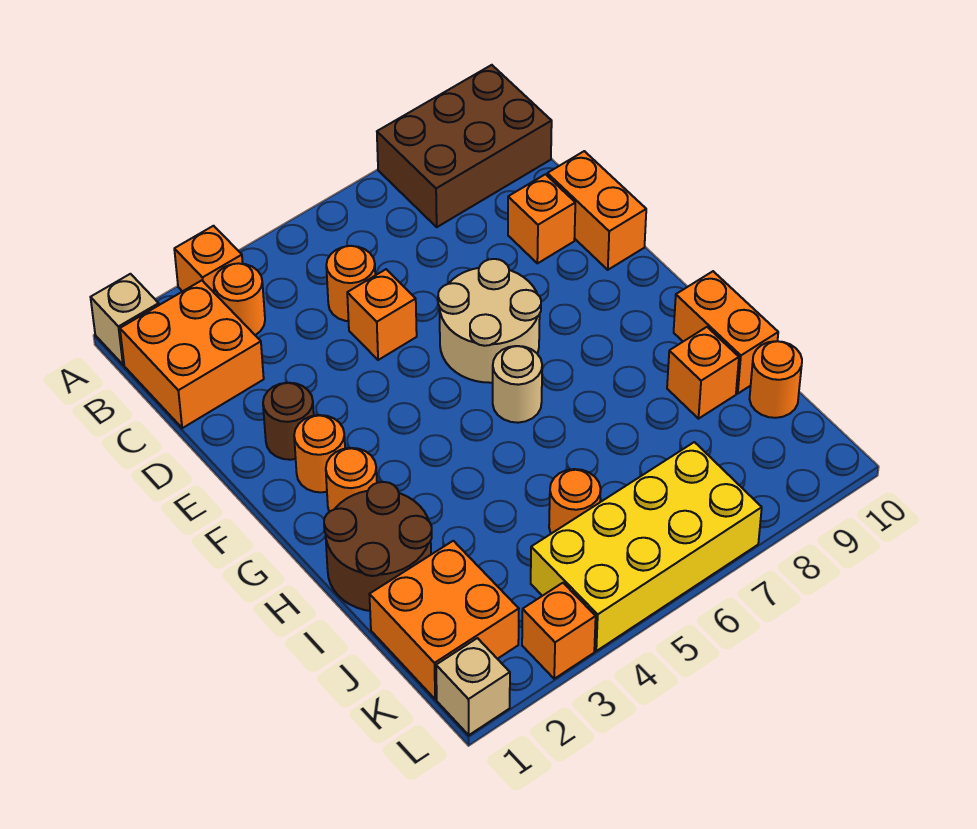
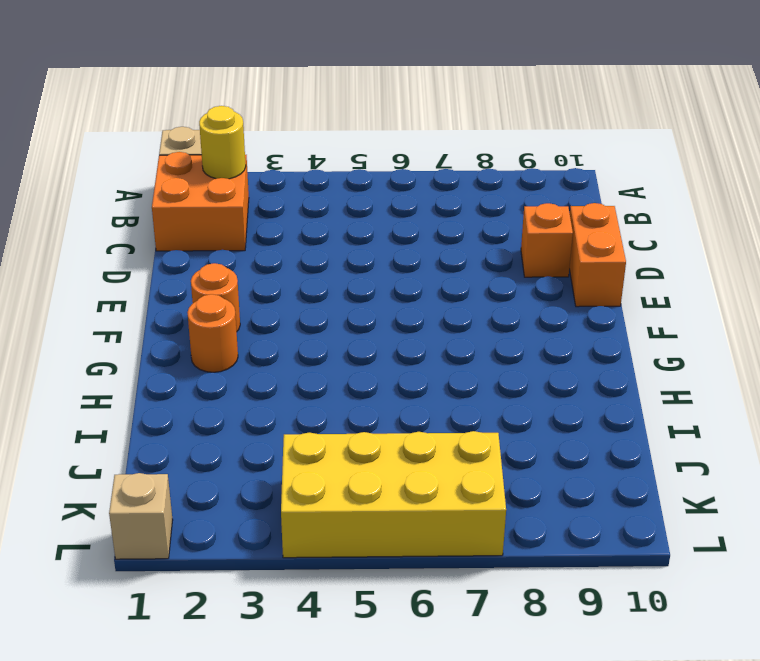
yellow round brick B2 level 2 -> none
none -> orange brick A3 level 1
none -> brown brick A8:B10 level 1
none -> orange round brick B3 level 1

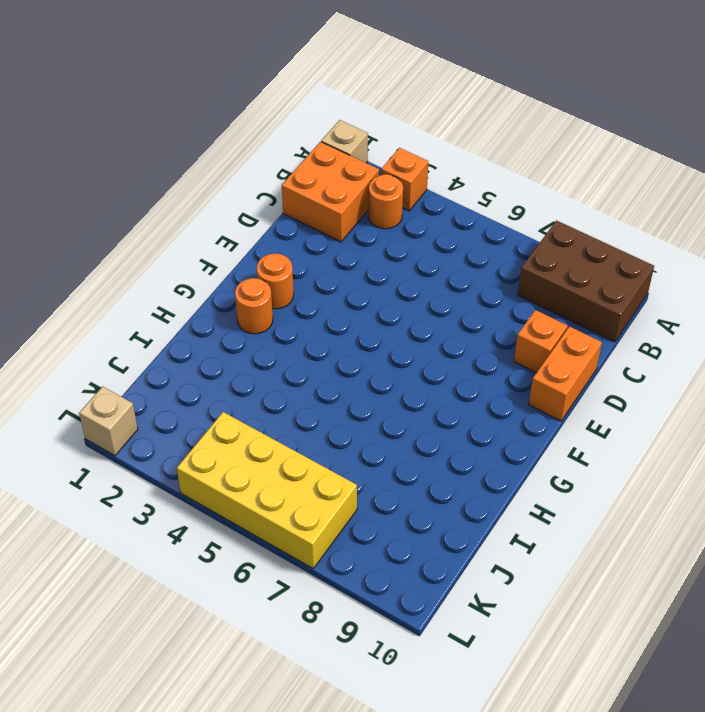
none -> orange round brick C5 level 1
none -> orange brick D5 level 1
none -> brown round brick E2 level 1

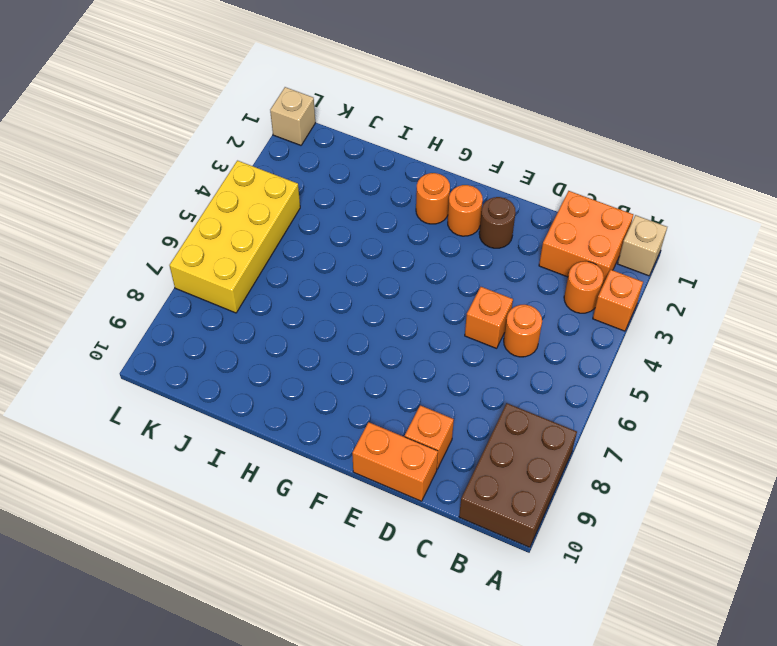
none -> tan round brick E6:F7 level 1
none -> tan round brick G6 level 1
none -> brown round brick H1:I2 level 1

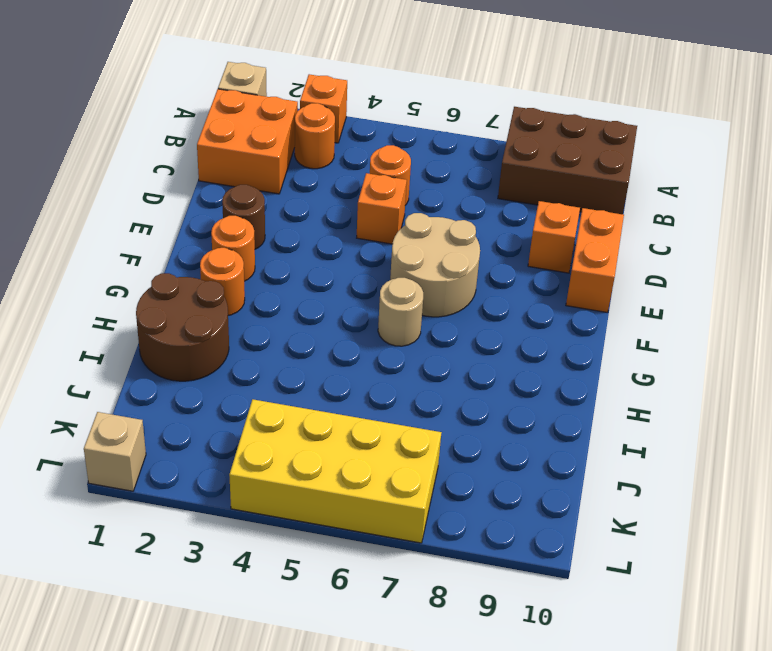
none -> orange brick H10:I10 level 1
none -> orange brick I9 level 1
none -> orange brick J1:K2 level 1

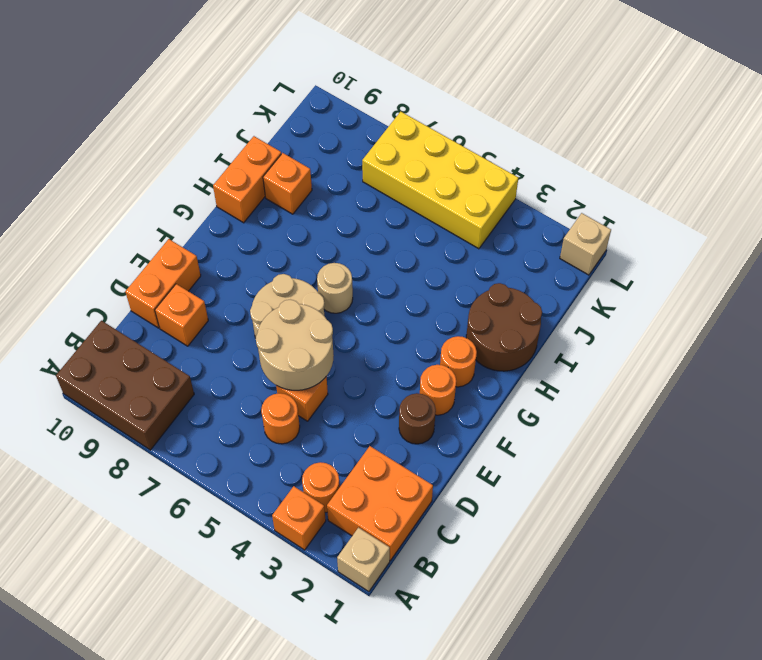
tan round brick D5:E6 level 2 -> none
none -> orange brick J1:K2 level 1
none -> orange round brick J5 level 1
none -> orange round brick J10 level 1

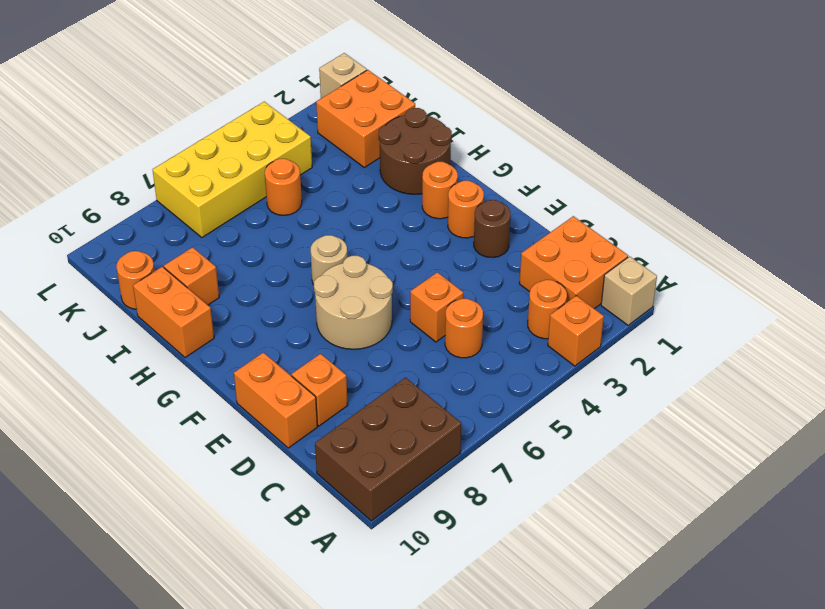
none -> orange brick L3 level 1

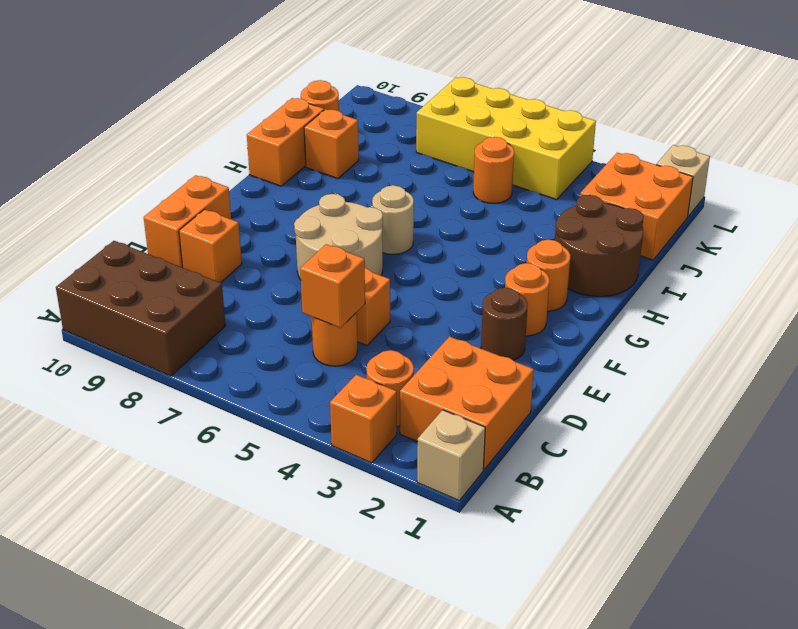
orange brick C5 level 2 -> orange brick L3 level 1

